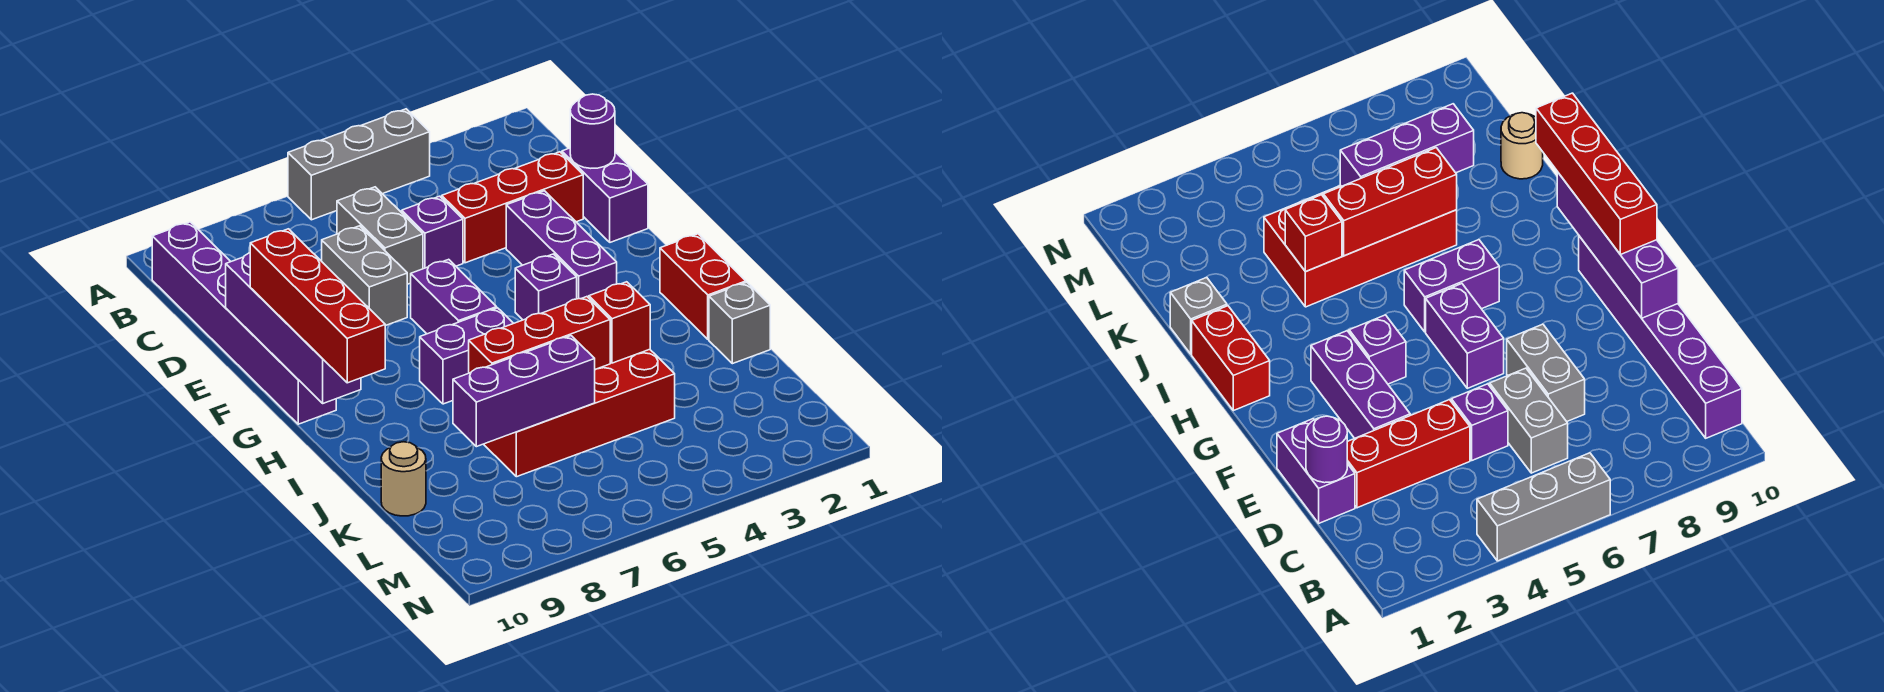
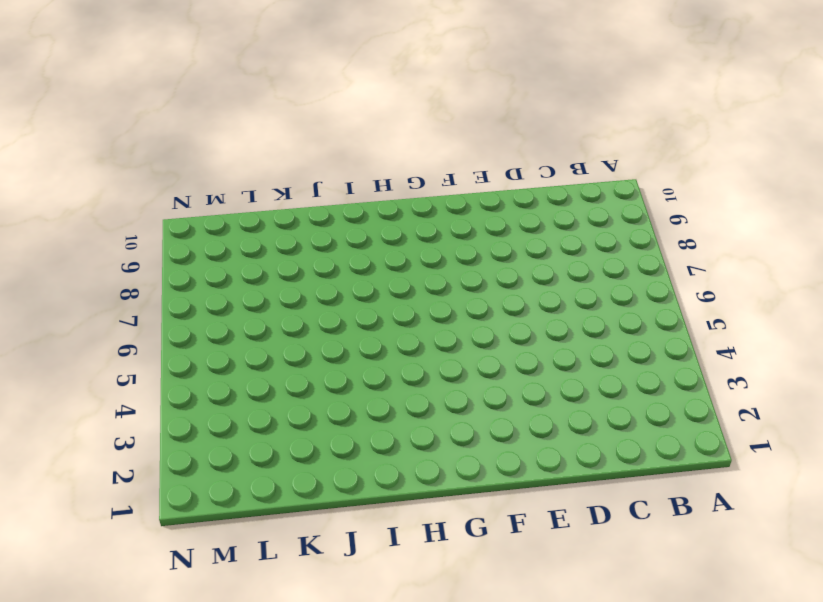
none -> grey brick A4:A6 level 1
none -> purple brick B10:G10 level 1
none -> grey brick C6:D6 level 1

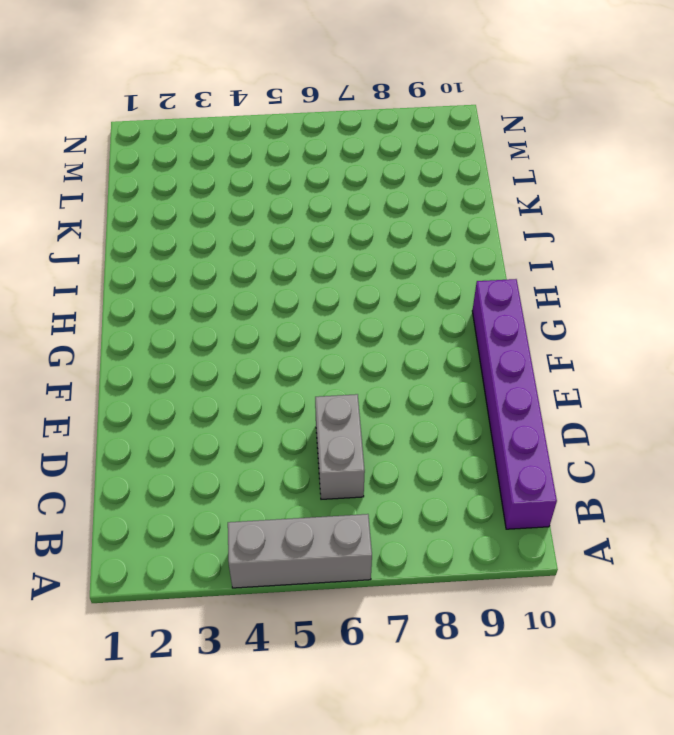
none -> purple brick D1:E1 level 1
none -> red brick D2:D4 level 1
none -> purple brick D5 level 1

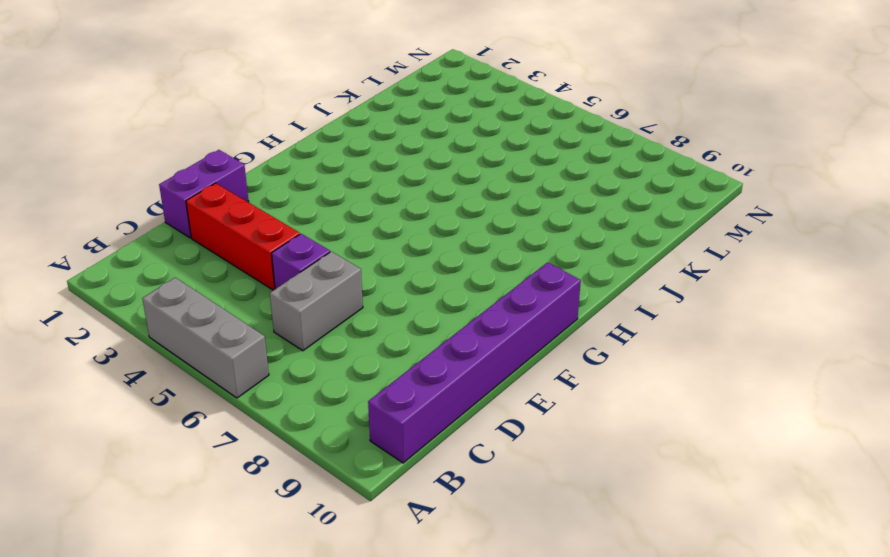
none -> grey brick D7:E7 level 1
none -> purple brick E3:G3 level 1
none -> purple brick F6:G6 level 1

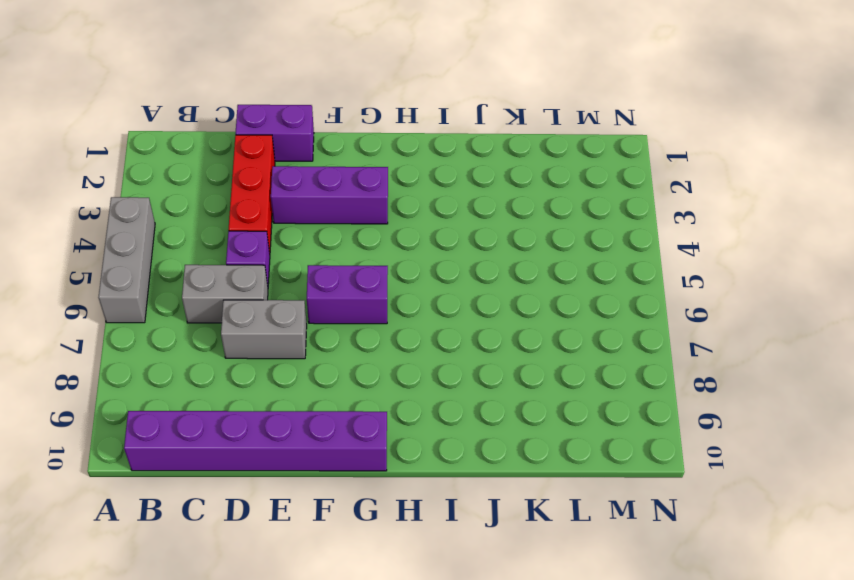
none -> purple brick G4 level 1
none -> red brick H1:I1 level 1
none -> purple brick H6:H7 level 1

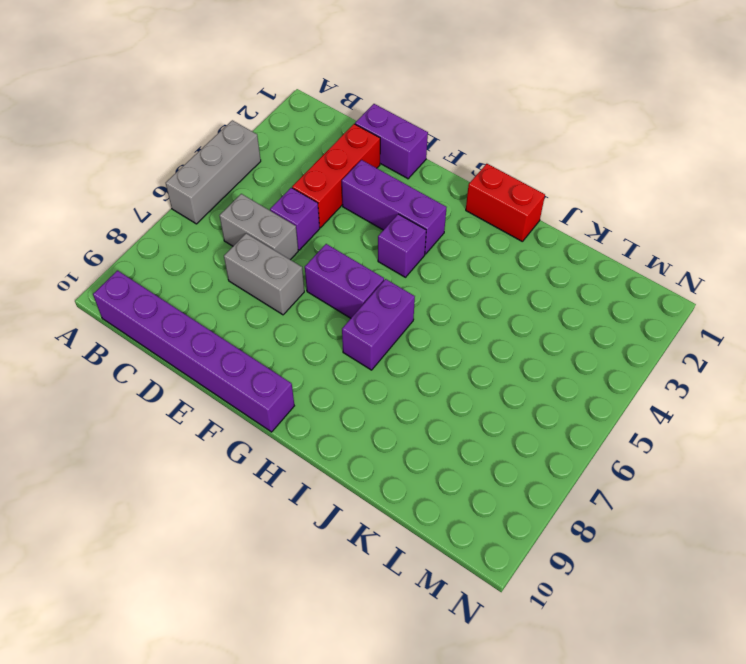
none -> grey brick J1 level 1
none -> red brick J4:K7 level 1
none -> tan round brick K10 level 1

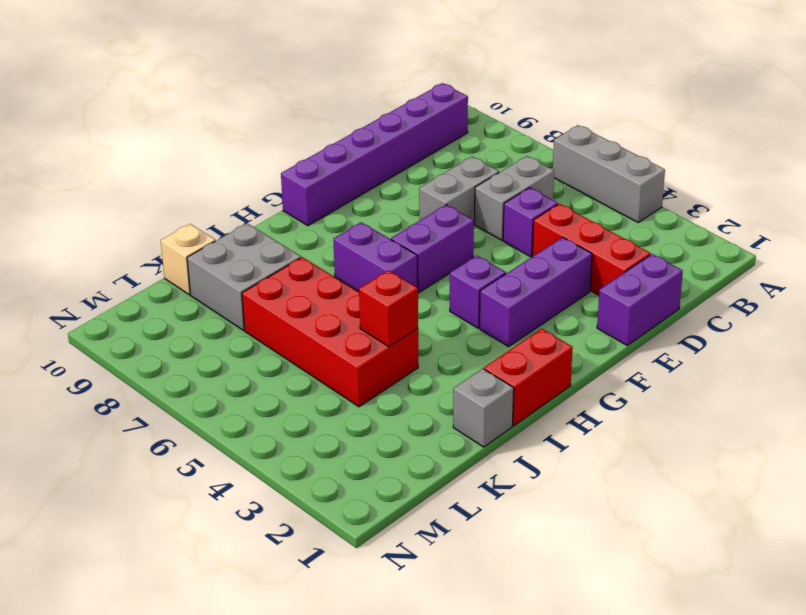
grey brick J8:K9 level 1 -> none
tan brick K10 level 1 -> tan round brick K10 level 1
none -> purple round brick D1 level 2
none -> purple brick E10:H10 level 2
none -> red brick J5:J7 level 2

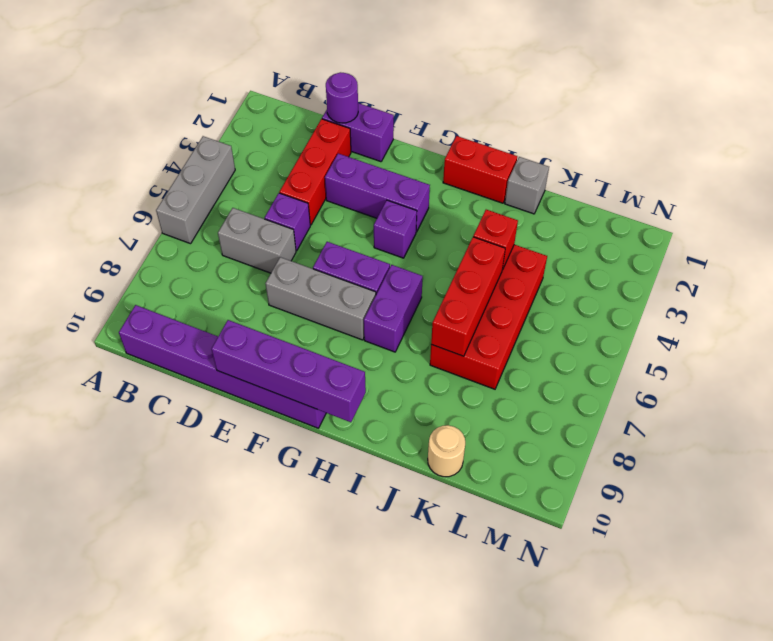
grey brick E7:G7 level 1 -> grey brick D7:E7 level 1
none -> purple brick K6:K8 level 2
none -> red brick F10:I10 level 3

